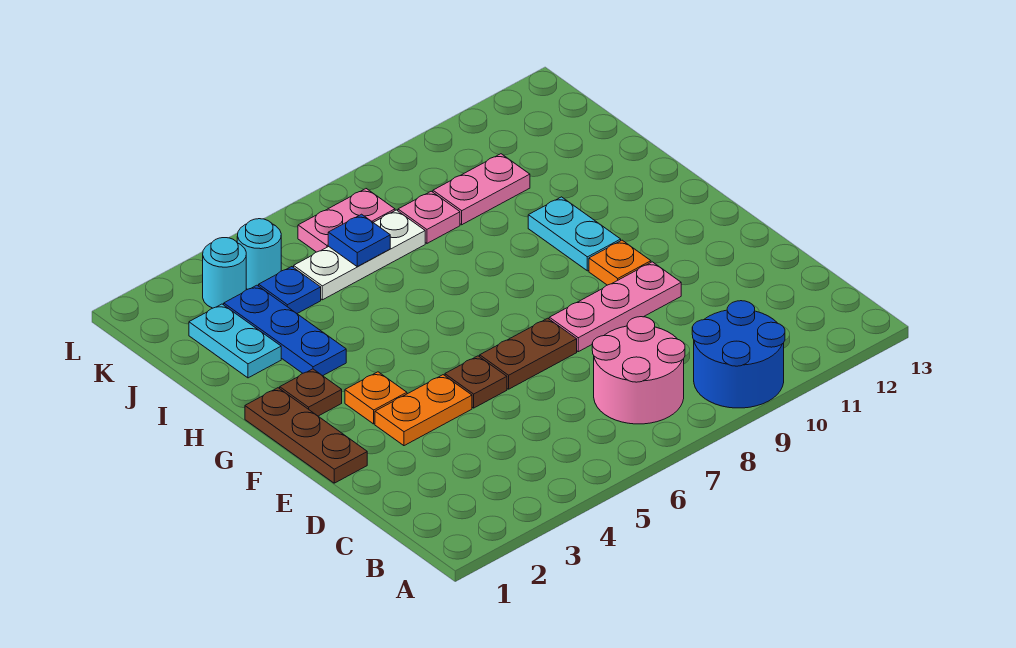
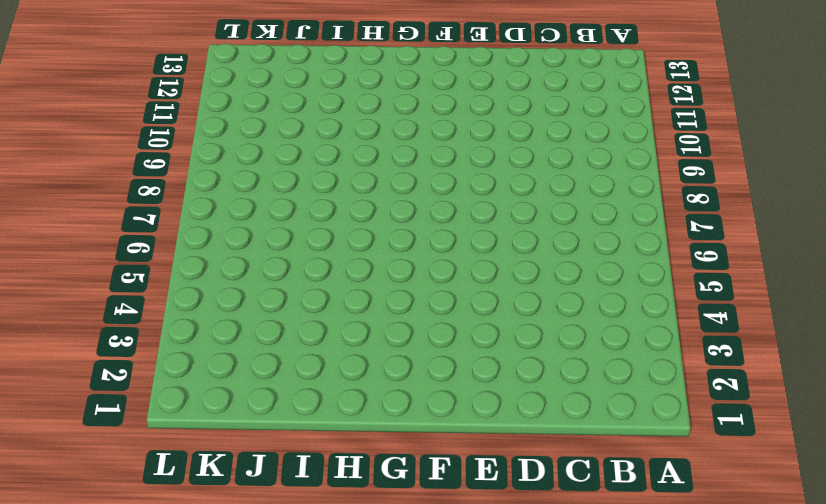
none -> blue round brick A9:B10 level 1
none -> pink round brick B7:C8 level 1
none -> brown plate E1:G1 level 1

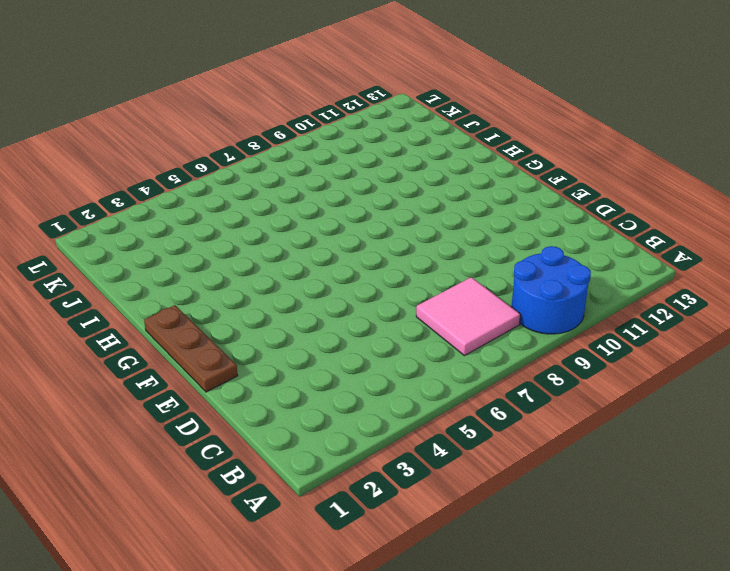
pink tile B7:C8 level 1 -> pink round brick B7:C8 level 1
none -> orange plate E3:E4 level 1
none -> brown plate E5 level 1
none -> brown plate E6:E7 level 1

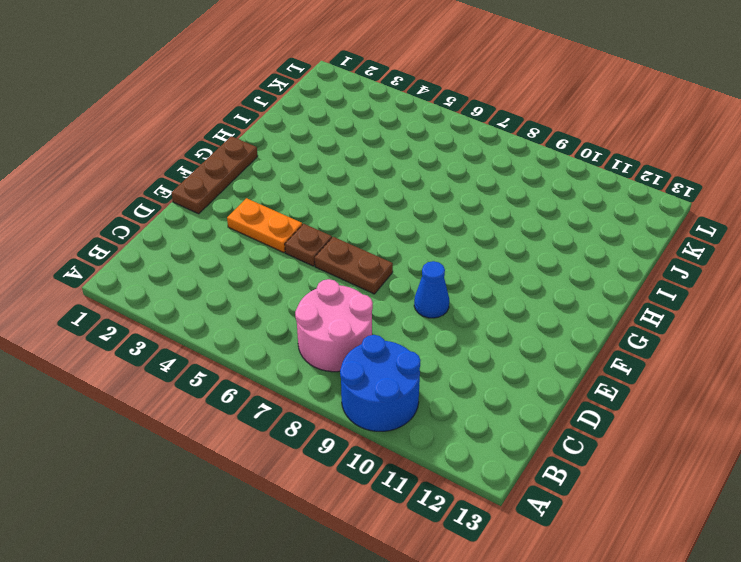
blue cone E9 level 1 -> pink plate E8:E10 level 1
none -> orange plate F3 level 1
none -> orange plate F10 level 1
none -> brown plate G2 level 1

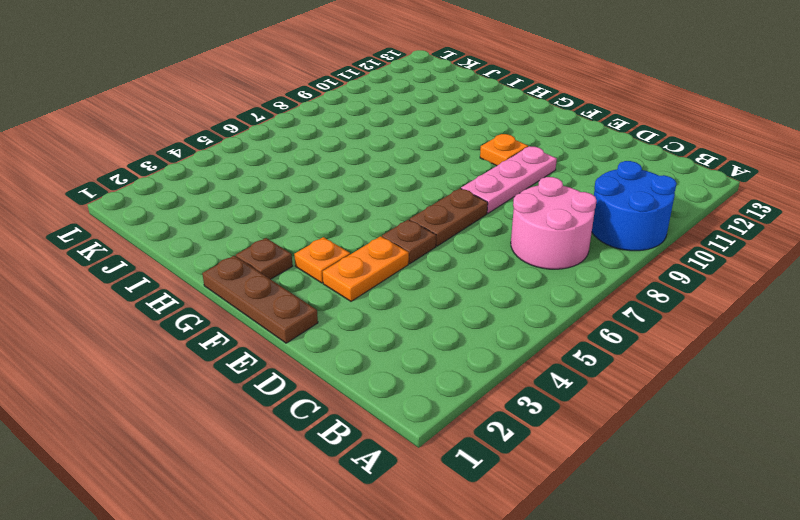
none -> cyan plate G10:H10 level 1
none -> blue plate H3:J3 level 1
none -> cyan plate I2:J2 level 1

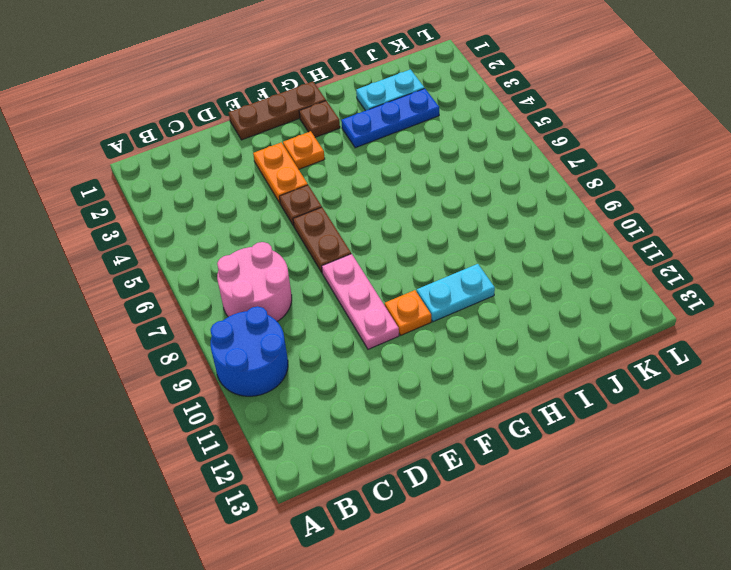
none -> blue plate J4 level 1
none -> white plate J5:J7 level 1
none -> pink plate J8 level 1

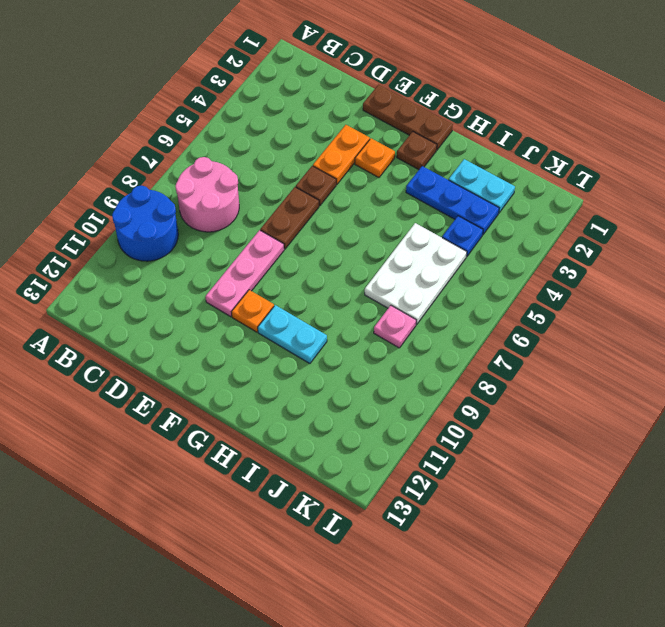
white plate I5:J7 level 1 -> white plate J5:J7 level 1
none -> pink plate J9:J10 level 1
none -> cyan round brick K3 level 1
none -> cyan round brick K4 level 1

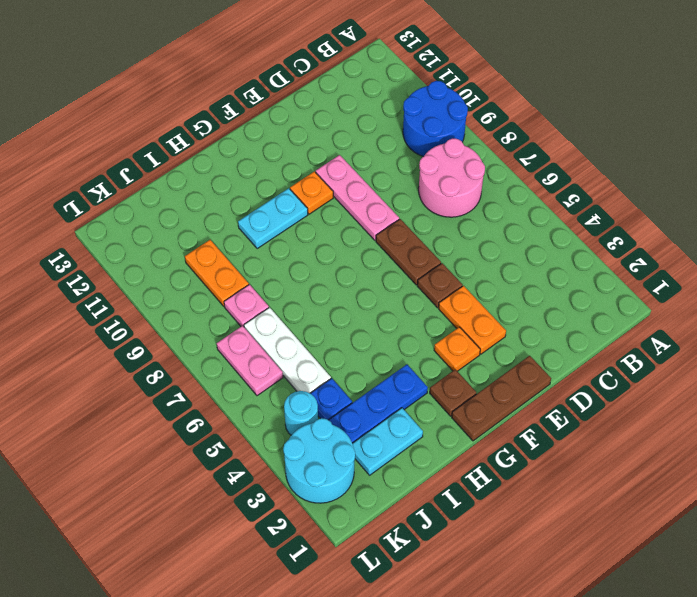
orange plate J9:J10 level 1 -> pink plate J9:J10 level 1
cyan round brick K2:L3 level 1 -> cyan round brick K3 level 1
none -> blue plate J6 level 2

